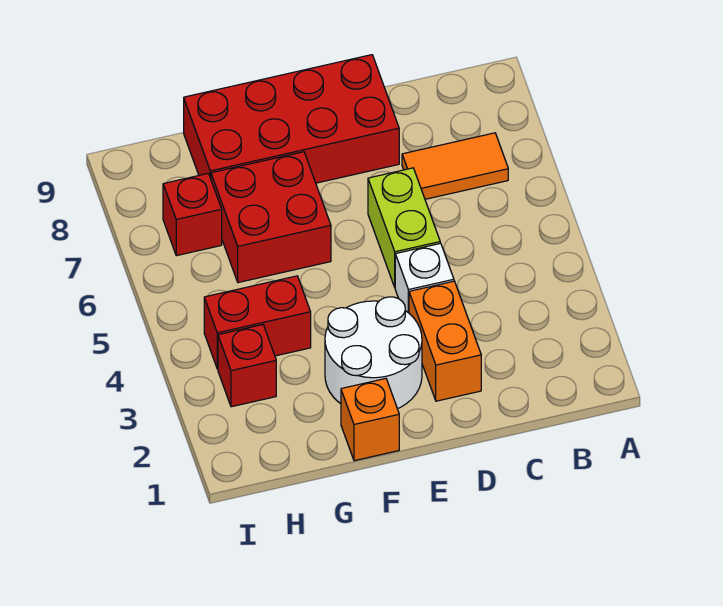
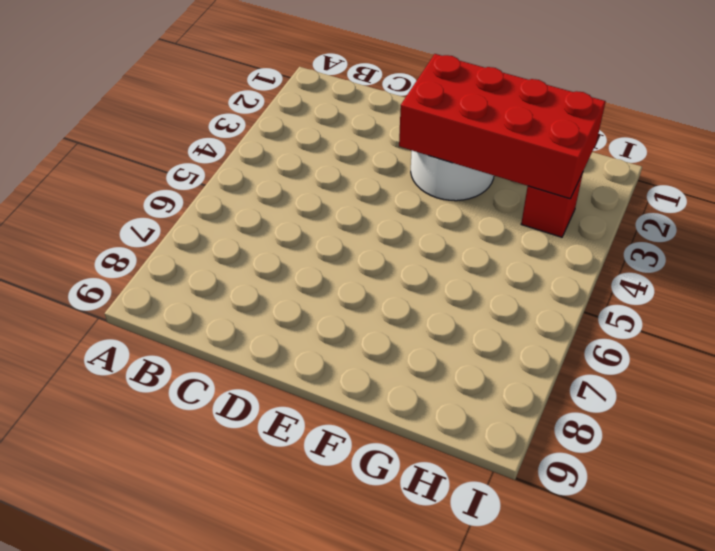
red brick E2:H3 level 2 -> red brick D8:G9 level 1
none -> orange tile B7:C7 level 1
none -> orange brick D2:D3 level 1

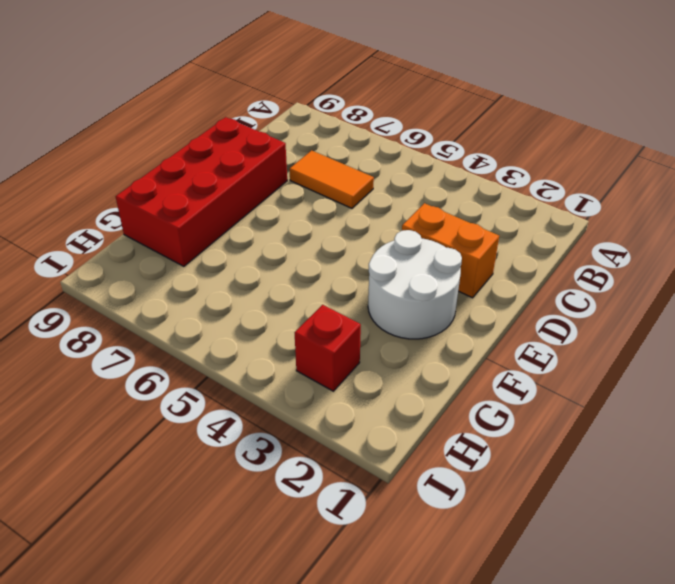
orange tile C6:C7 level 1 -> orange tile B7:C7 level 1
none -> white brick D4 level 1
none -> lime brick D5:D6 level 1

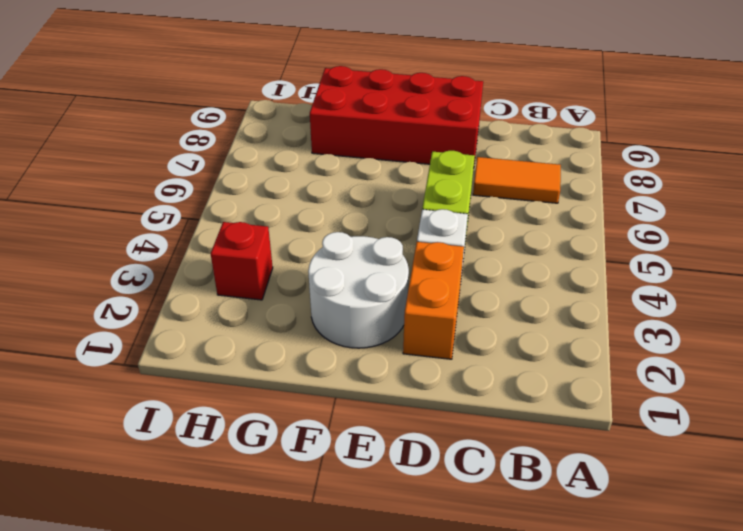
none -> orange brick F1 level 1
none -> red brick F6:G7 level 1

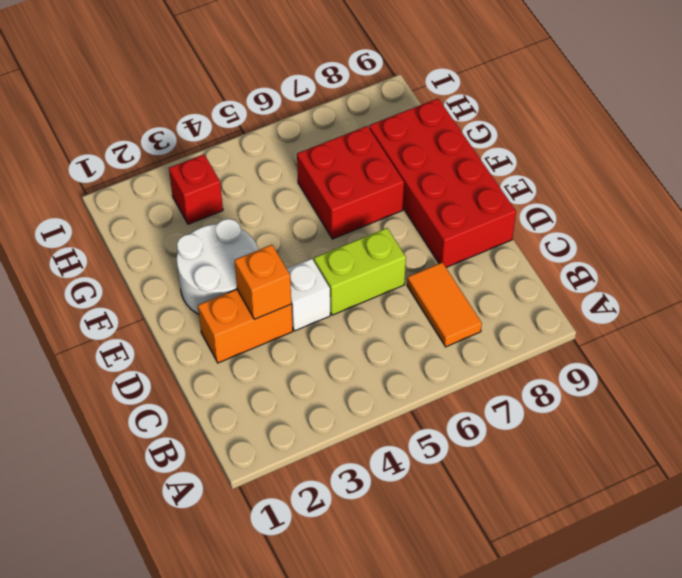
orange brick D3 level 2 -> orange brick F1 level 1
none -> red brick G4:H4 level 1
none -> red brick H7 level 1

